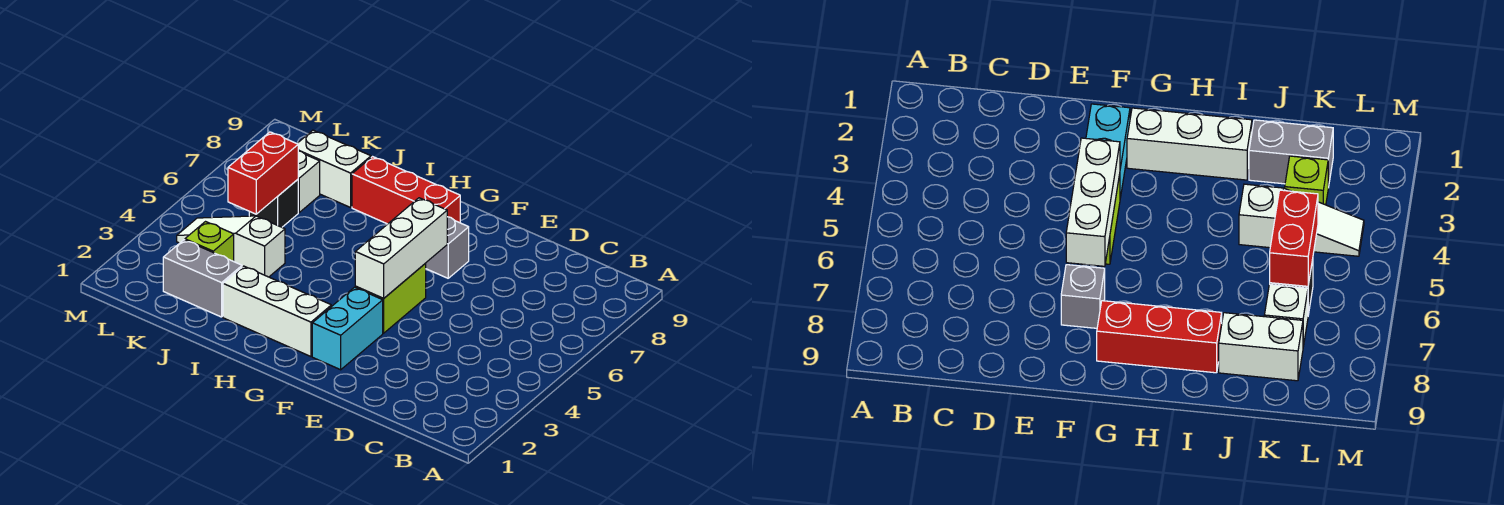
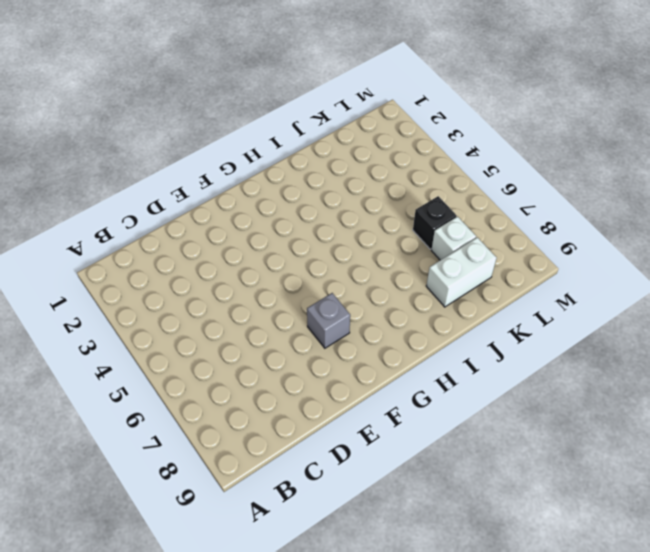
none -> cyan brick F2:F3 level 1
none -> lime brick F4:F5 level 1
none -> white brick G2:I2 level 1

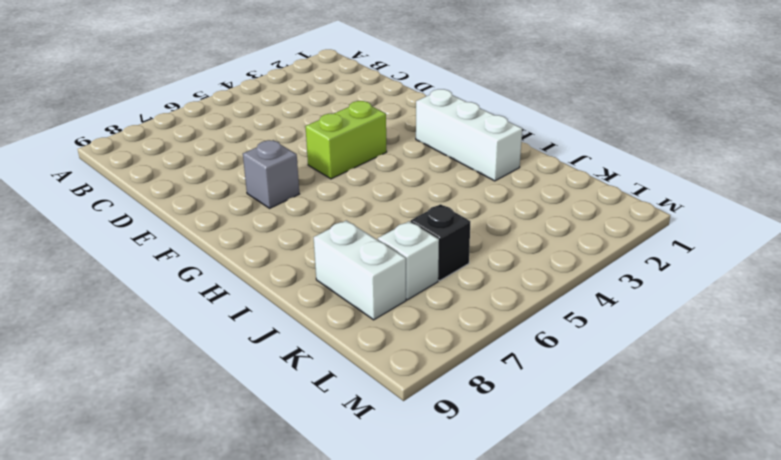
none -> cyan brick F2:F3 level 1
none -> red brick G8:I8 level 1
none -> grey brick J2:K2 level 1

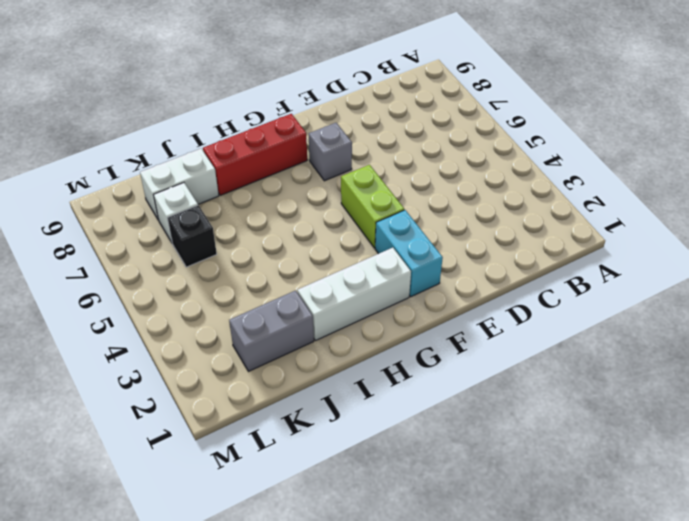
none -> white slope J4:L4 level 1 top J
none -> lime brick K3 level 1
none -> white brick F4:F6 level 2

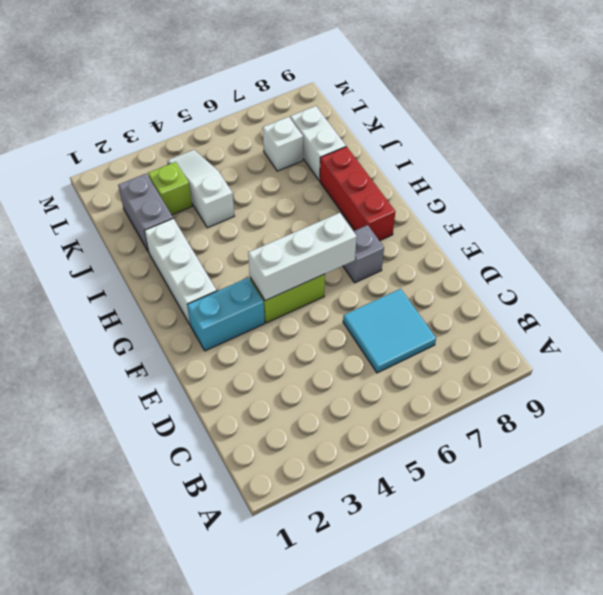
cyan tile C6:D7 level 1 -> none
none -> black brick K6 level 1
none -> red brick K5:K6 level 2

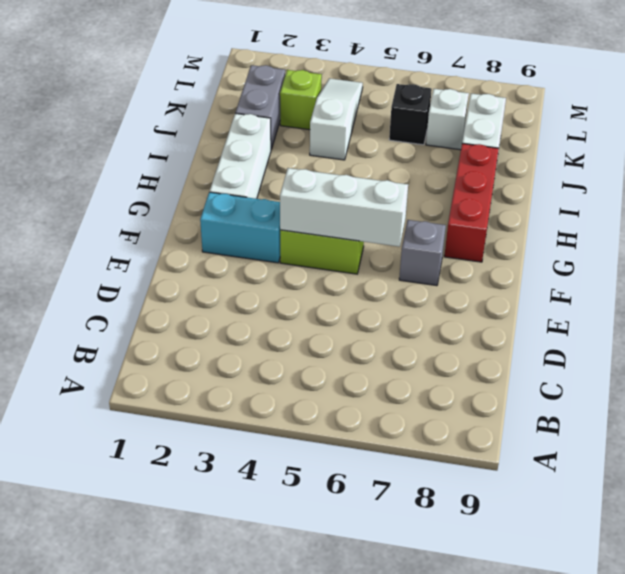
none -> red brick K5:K6 level 2

